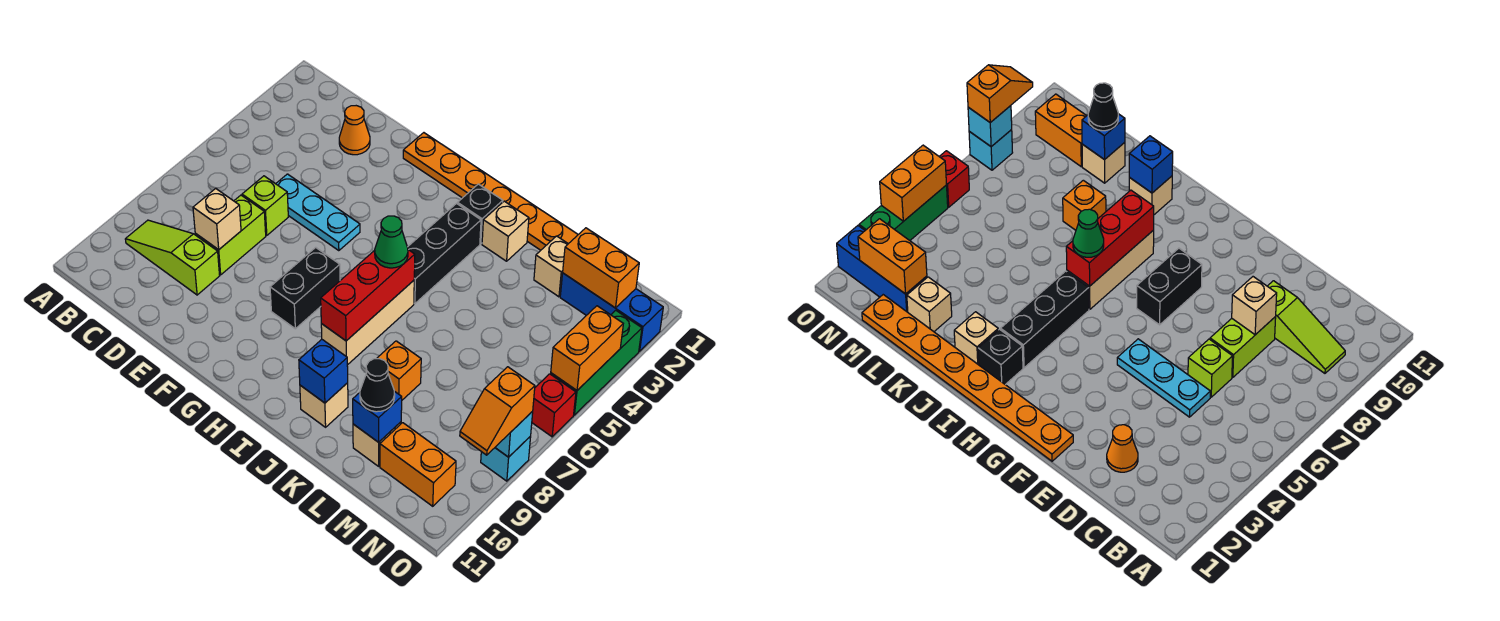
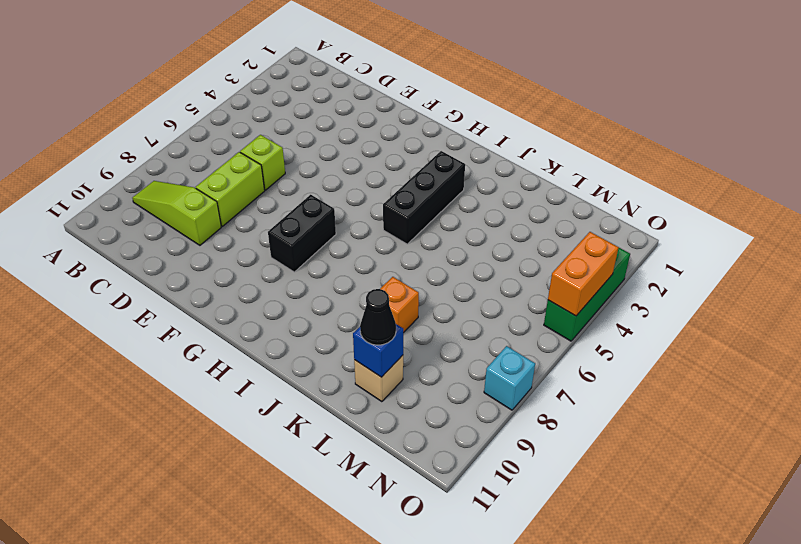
none -> orange cone D2 level 1
none -> cyan plate D5:F5 level 1
none -> orange plate F1:M1 level 1
none -> black brick I2 level 1

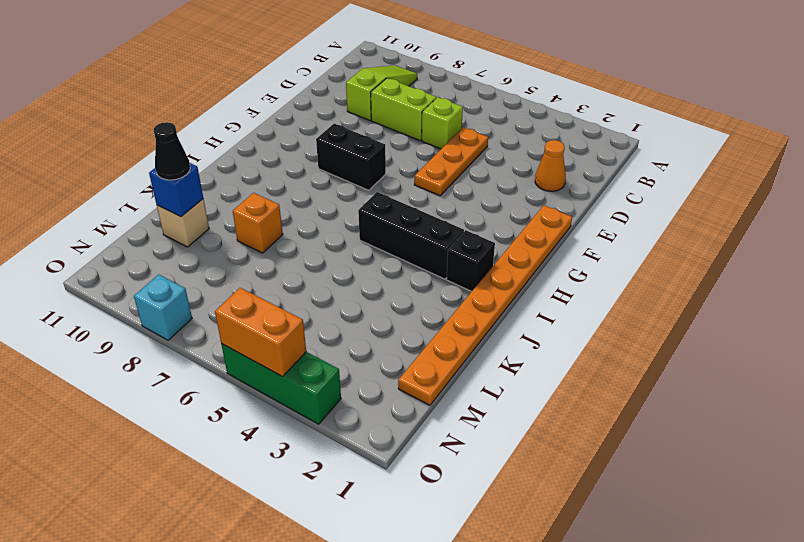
orange plate D5:F5 level 1 -> cyan plate D5:F5 level 1
none -> tan brick I6:I8 level 1
none -> tan brick J2 level 1
none -> tan brick J10 level 1
none -> tan brick L2 level 1

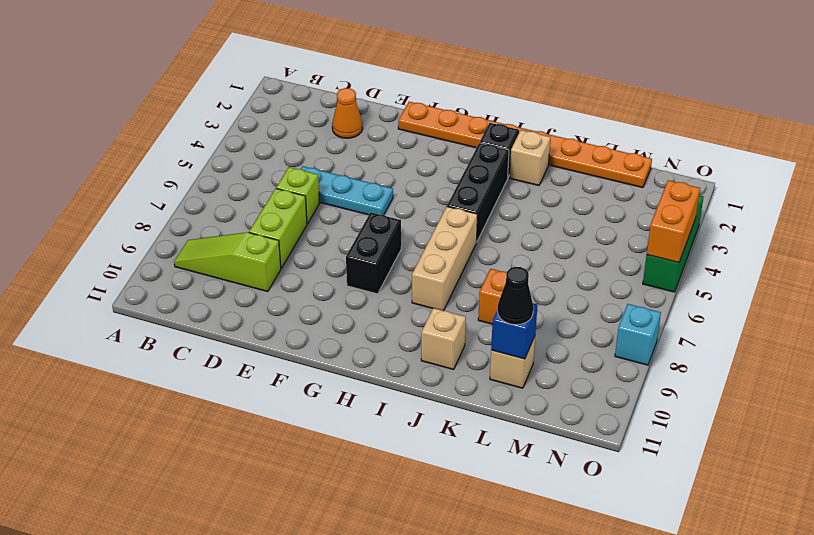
none -> tan brick L2 level 1
none -> blue brick M2:O2 level 1
none -> orange brick M10:N10 level 1
none -> red brick O6 level 1

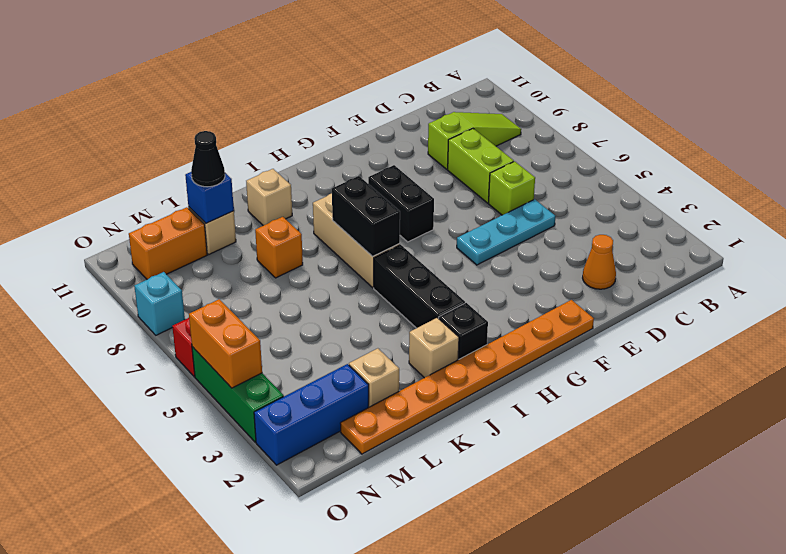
black brick I6:I7 level 2 -> red brick I6:I8 level 2
none -> tan brick D8 level 2
none -> blue brick J10 level 2
none -> orange brick M2:N2 level 2
none -> cyan brick O8 level 2

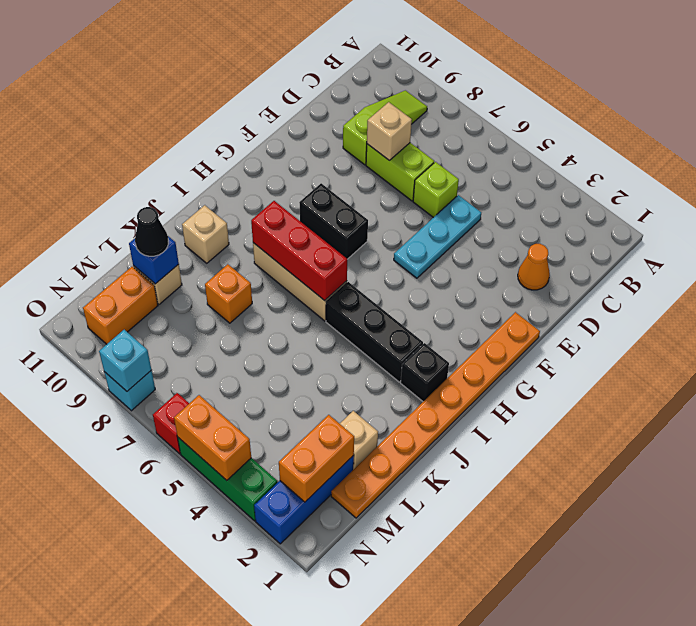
none -> tan brick J2 level 1
none -> blue brick J10 level 2
none -> green cone I6 level 3
none -> orange slope O8:O9 level 3 top 8

